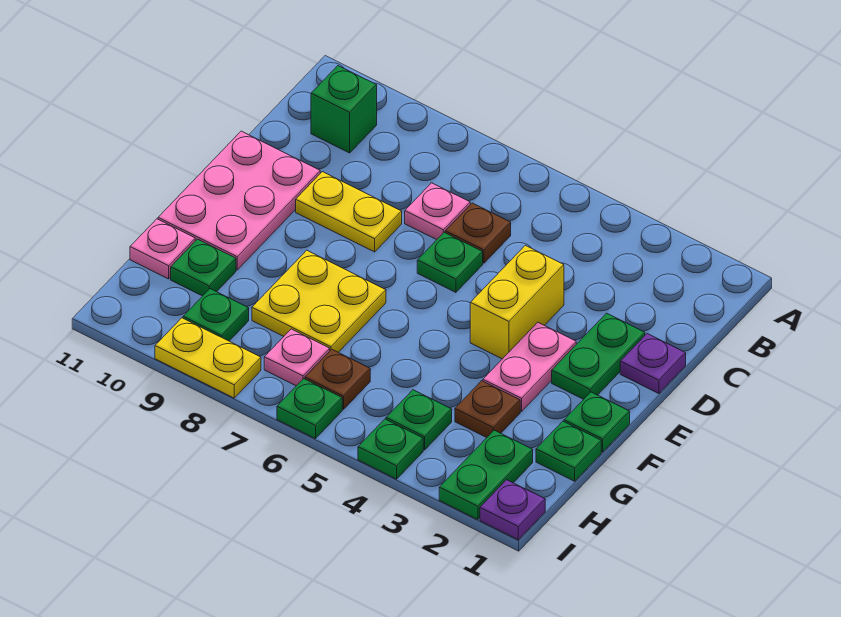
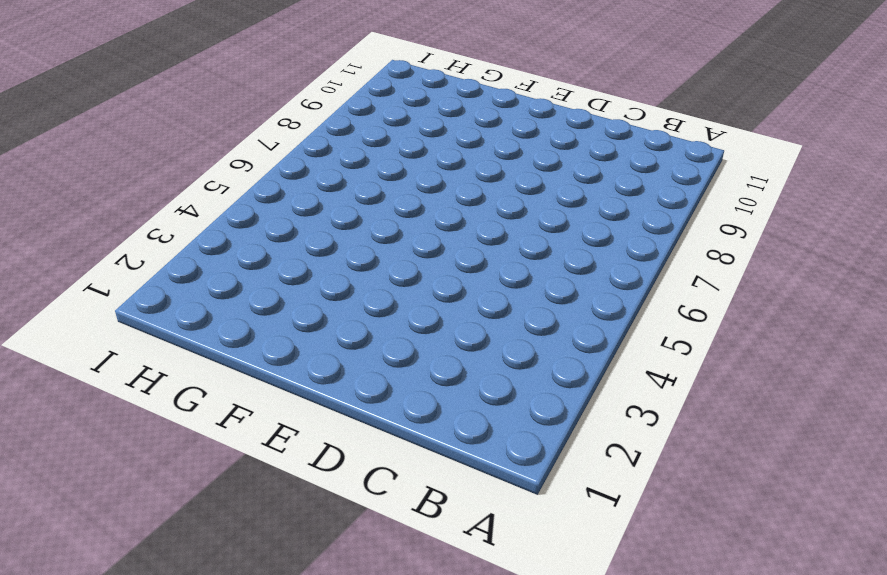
none -> green brick B10 level 1
none -> brown plate C6 level 1
none -> pink plate C7 level 1

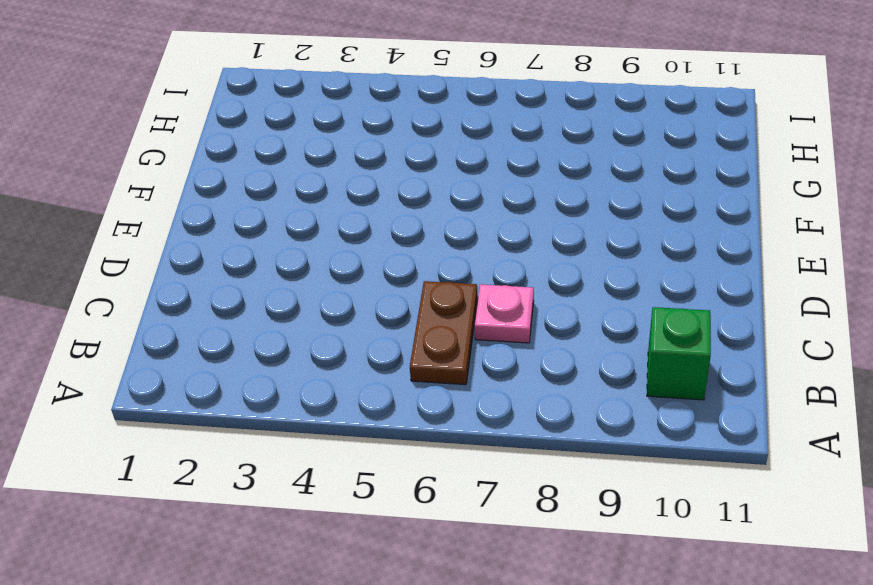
brown plate B6:C6 level 1 -> brown plate C6 level 1
none -> purple plate D1 level 1
none -> green plate D2:E2 level 1
none -> yellow brick D4:E4 level 1

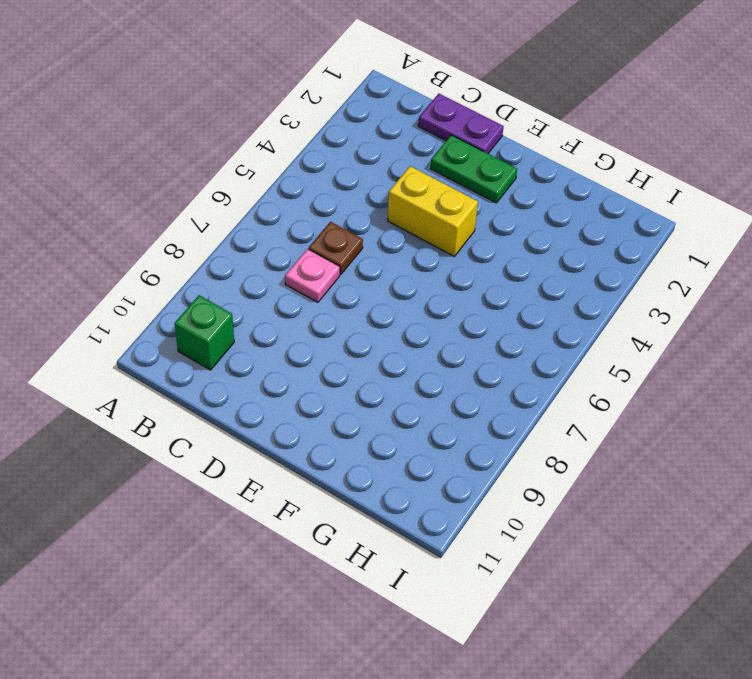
purple plate C1:D1 level 1 -> purple plate D1 level 1
none -> green plate D6 level 1
none -> yellow plate D8:D9 level 1
none -> pink plate D10:F11 level 1

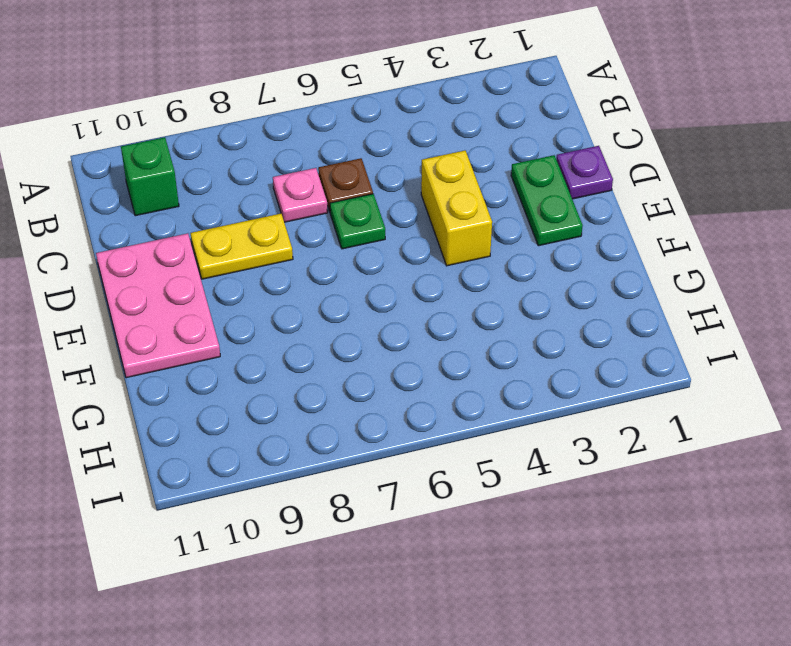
none -> pink plate E3:F3 level 1
none -> green plate F1 level 1
none -> yellow plate F7:G8 level 1

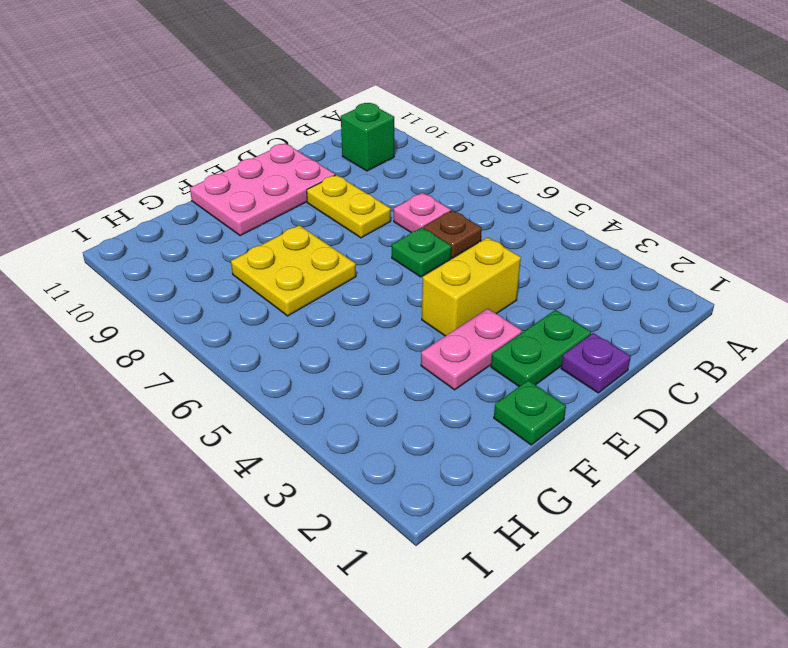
none -> green plate G1 level 1
none -> brown plate G3 level 1
none -> green plate G10 level 1

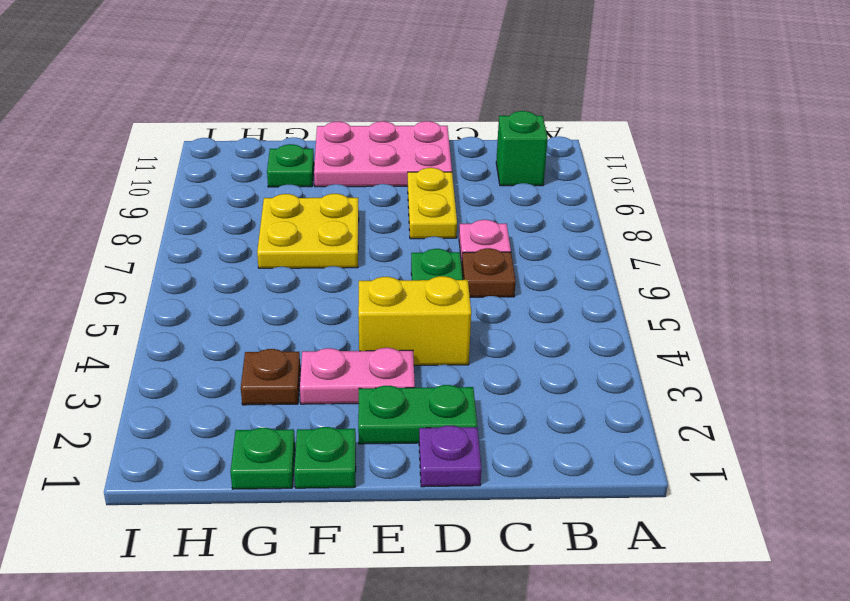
none -> pink plate G11 level 1
none -> green plate H2:I2 level 1
none -> green plate H4 level 1

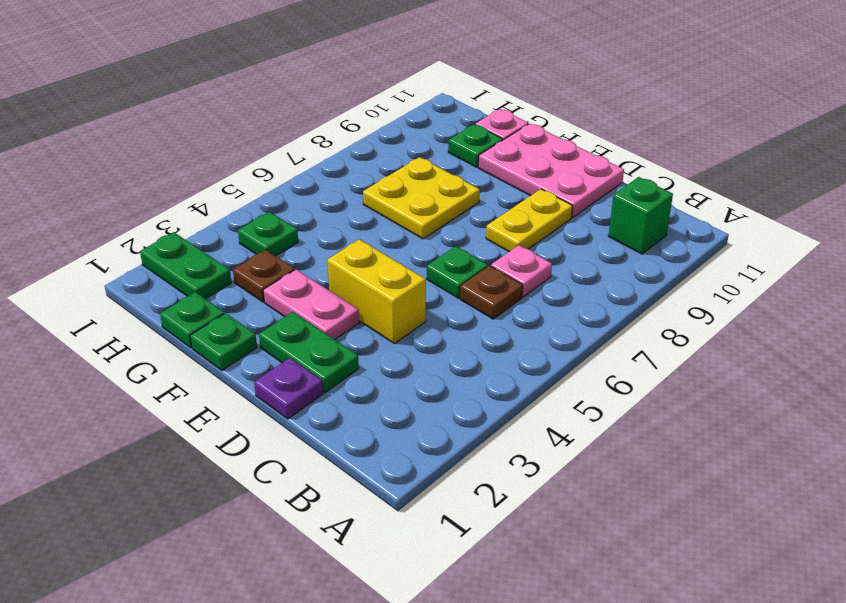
none -> brown plate H6 level 1
none -> pink plate H7 level 1
none -> green plate H9 level 1

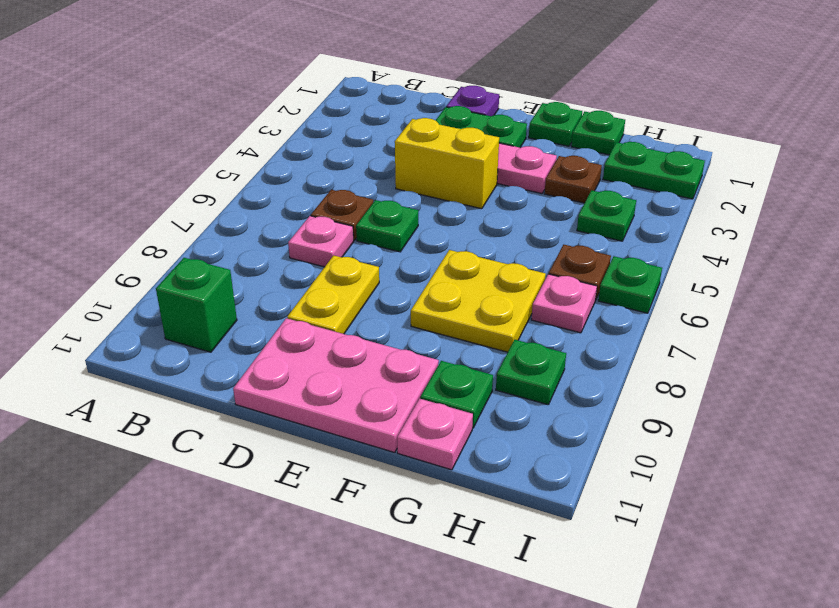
none -> purple plate I1 level 1
none -> green plate I4 level 1
none -> yellow plate I8:I9 level 1

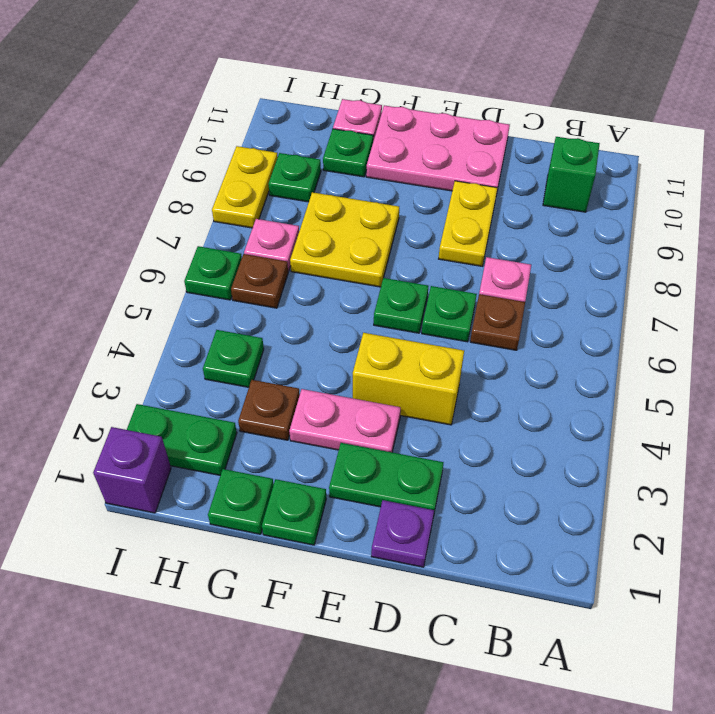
green plate E6 level 1 -> green plate I4 level 1
purple brick I1 level 1 -> purple plate I1 level 1

